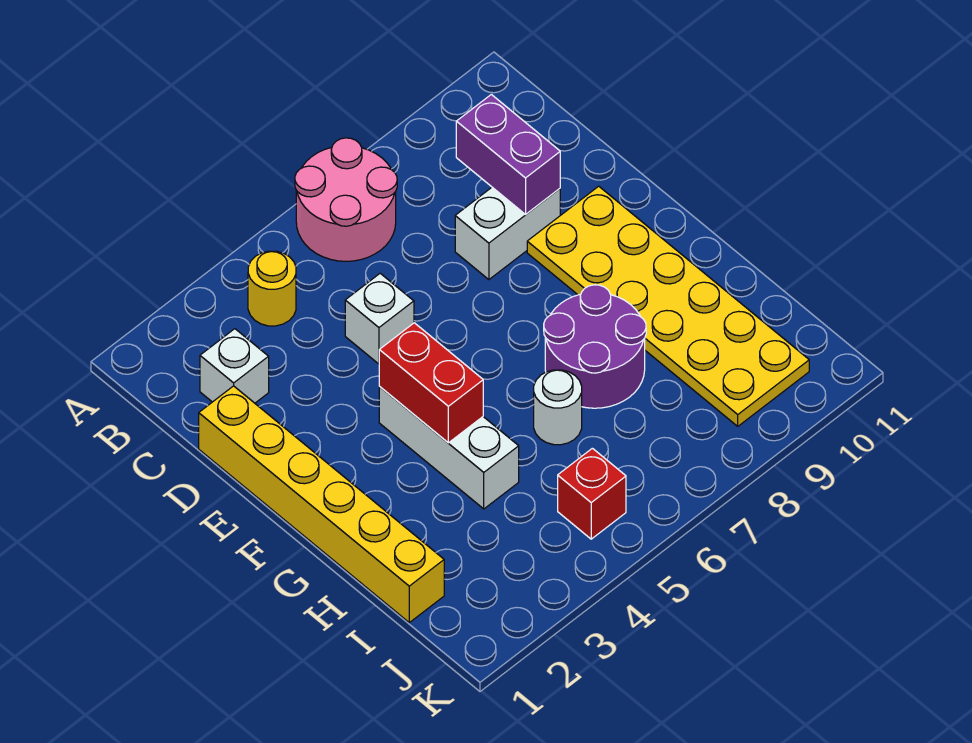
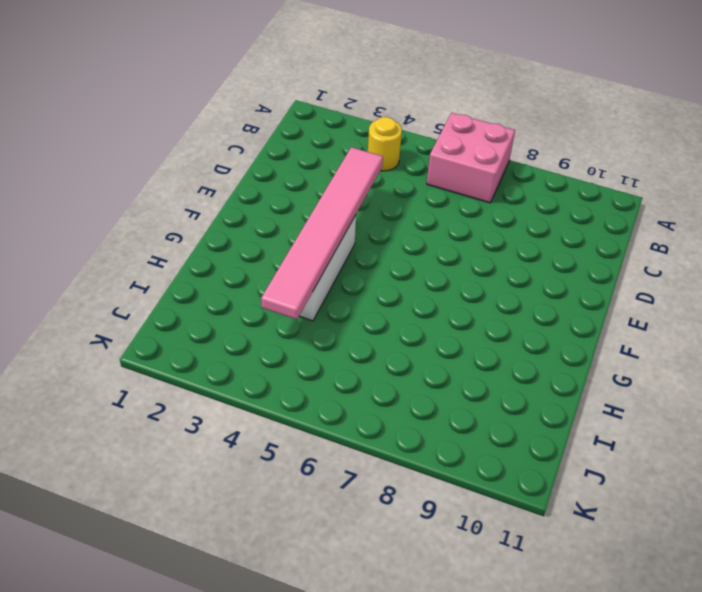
pink brick A6:B7 level 1 -> pink round brick A6:B7 level 1
pink tile D4:I4 level 2 -> red brick F4:G4 level 2
none -> white brick C2 level 1
none -> yellow brick D1:I1 level 1
none -> white brick D5 level 1

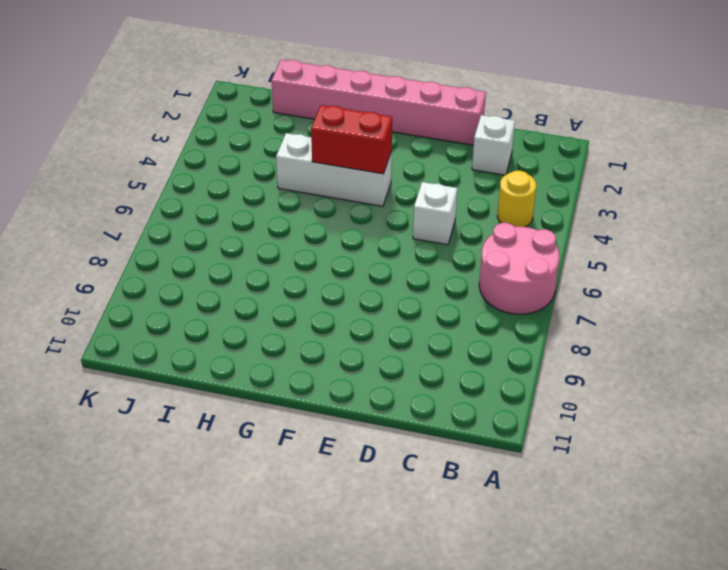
pink brick D1:I1 level 1 -> yellow brick D1:I1 level 1
none -> white brick D8:D9 level 1
none -> yellow plate E9:J10 level 1
none -> purple round brick G7:H8 level 1

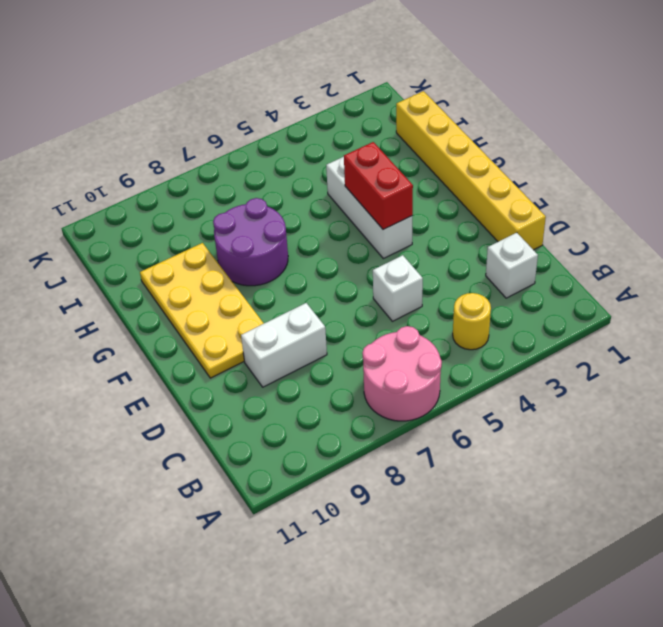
yellow plate E9:H10 level 1 -> yellow plate E9:J10 level 1
none -> white round brick H6 level 1
none -> red brick J5 level 1
none -> purple brick C9:D9 level 2

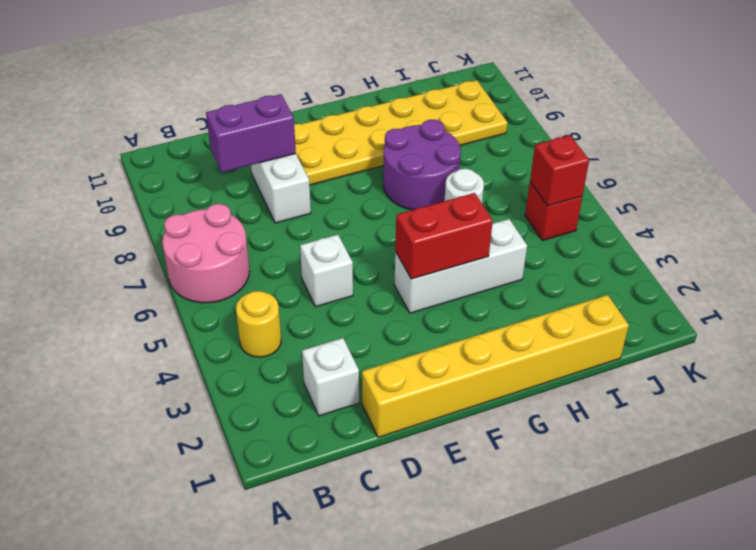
red brick J5 level 2 -> none

